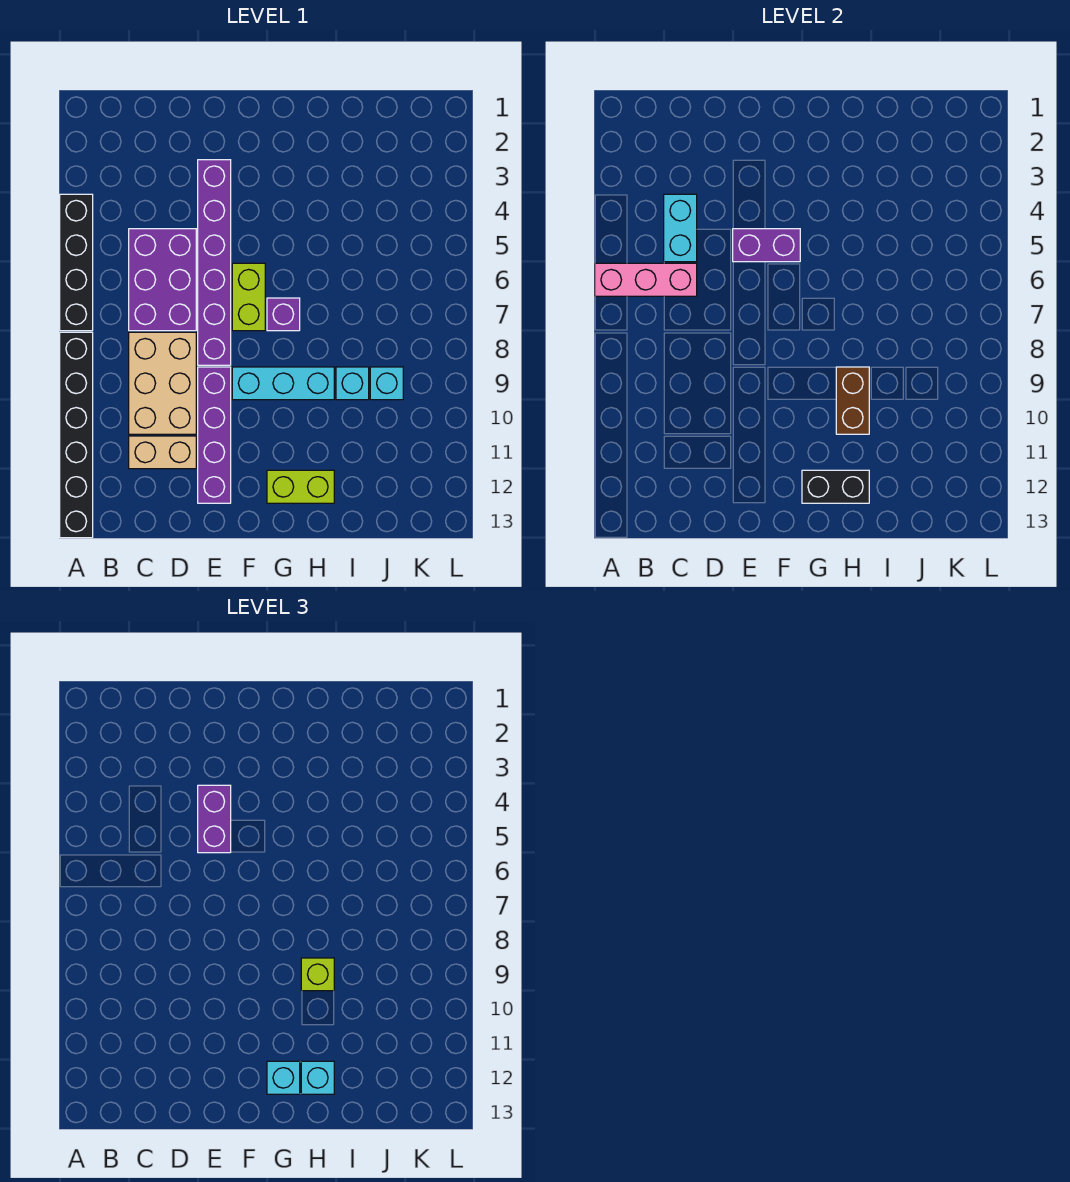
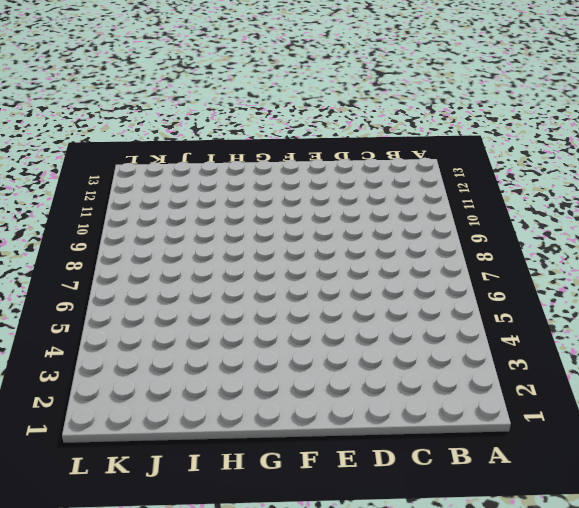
none -> black brick A4:A7 level 1
none -> black brick A8:A13 level 1
none -> purple brick C5:D7 level 1

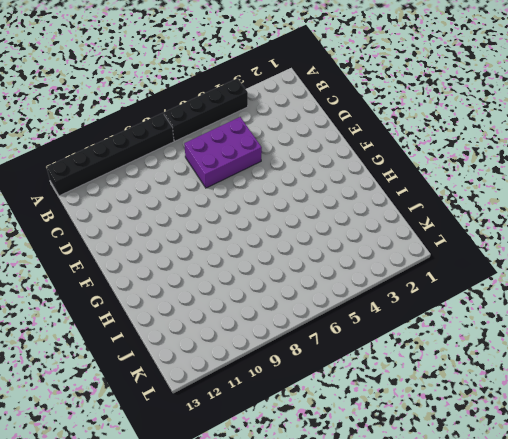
none -> tan brick C8:D10 level 1
none -> tan brick C11:D11 level 1
none -> purple brick E3:E8 level 1

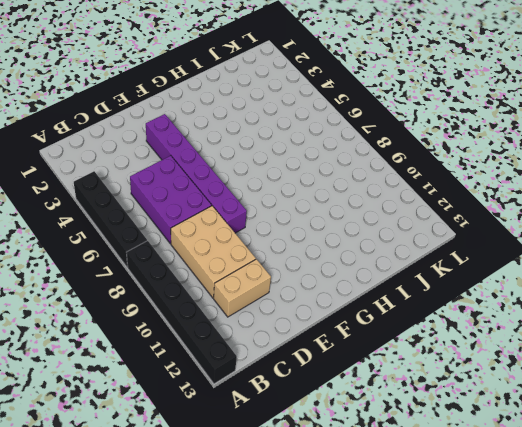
none -> purple brick E9:E12 level 1
none -> lime brick F6:F7 level 1
none -> cyan brick F9:H9 level 1

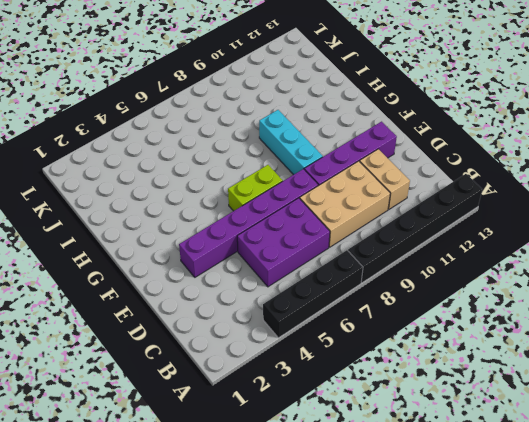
none -> purple brick G7 level 1
none -> lime brick G12:H12 level 1
none -> cyan brick I9 level 1

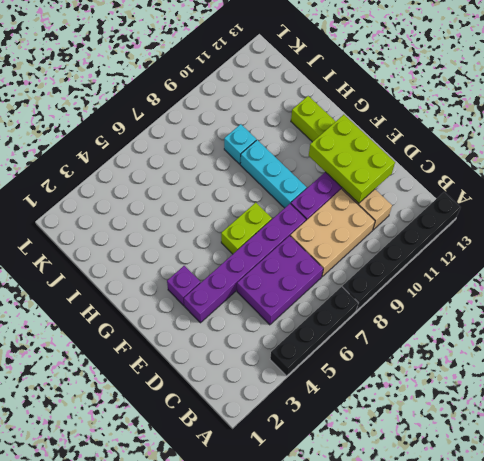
lime brick D11:F12 level 2 -> none
purple brick F3 level 1 -> purple brick G7 level 1
none -> cyan brick J9 level 1
none -> pink brick A6:C6 level 2
none -> cyan brick C4:C5 level 2

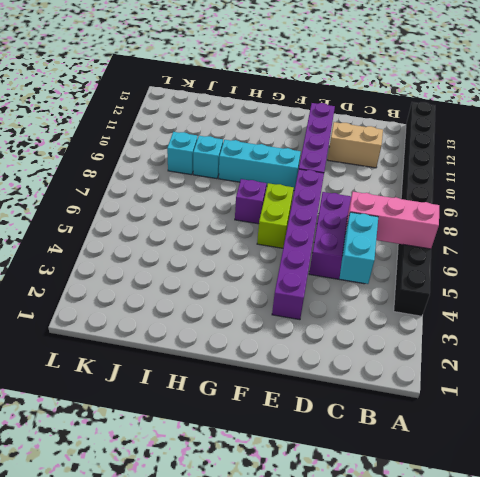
none -> tan brick C8:D10 level 1
none -> lime brick G12:H12 level 1
none -> purple brick E5:F5 level 2

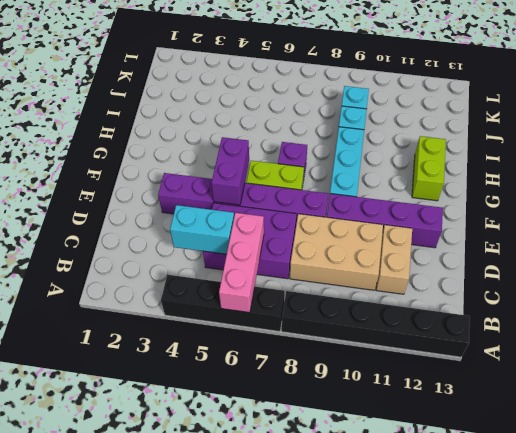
none -> black brick G12:H12 level 2
none -> brown brick H9:H10 level 2
none -> purple brick E4:E5 level 3

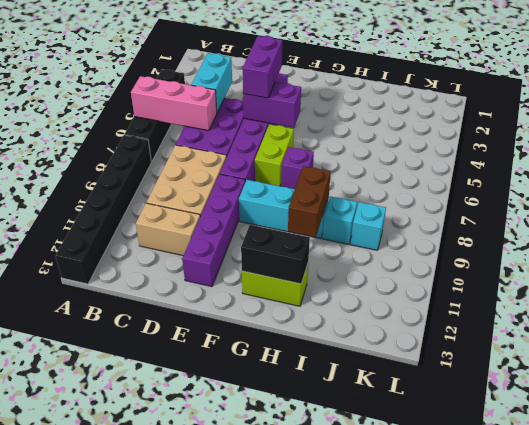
none -> cyan brick G12 level 3
none -> lime brick H9 level 3
none -> cyan brick H12 level 3

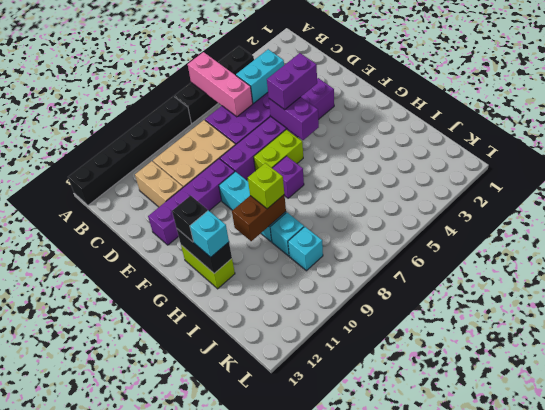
black brick G12 level 3 -> cyan brick G12 level 3

